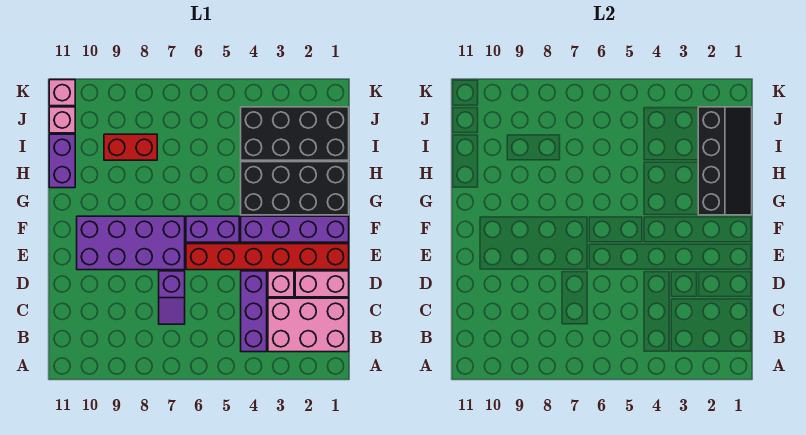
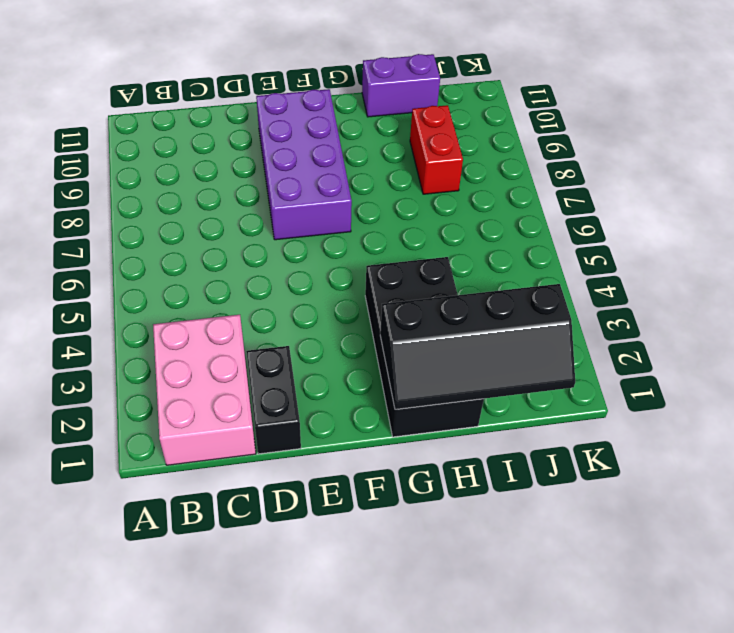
black brick D1:D2 level 1 -> pink brick D1:D2 level 1
none -> purple brick B4:D4 level 1
none -> purple slope C7:D7 level 1 top D
none -> pink brick D3 level 1

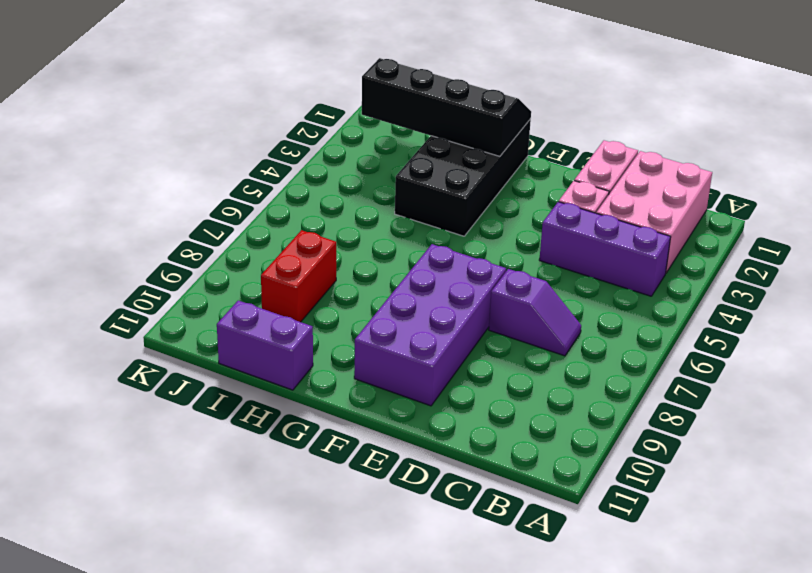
none -> red brick E1:E6 level 1
none -> purple brick F1:F4 level 1
none -> purple brick F5:F6 level 1

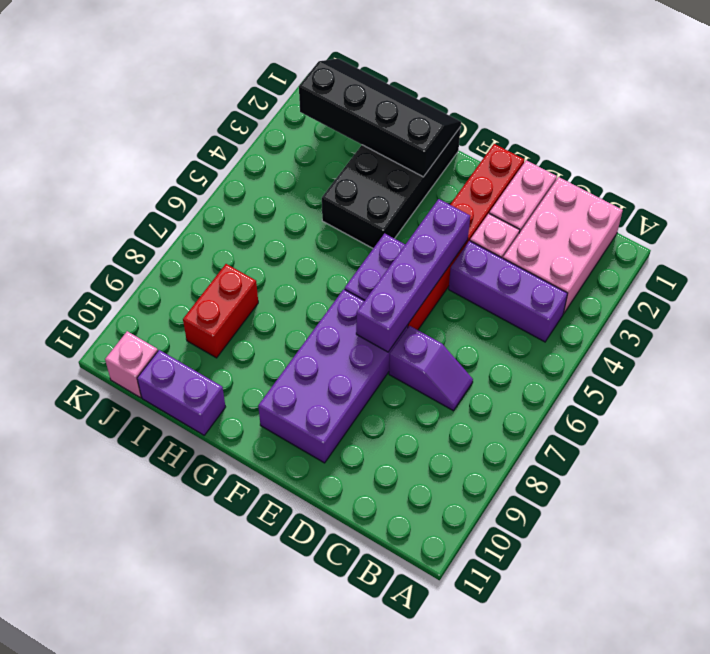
purple brick E4:E7 level 2 -> purple brick F1:F4 level 1
none -> black brick I1:J4 level 1
none -> pink brick K11 level 1

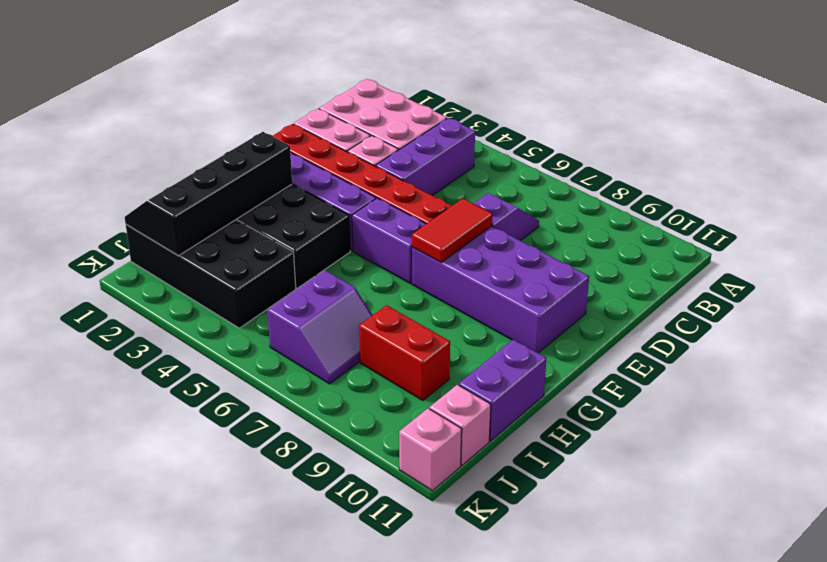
red tile E7:F7 level 2 -> none
purple slope I6:J7 level 1 top 6 -> none

